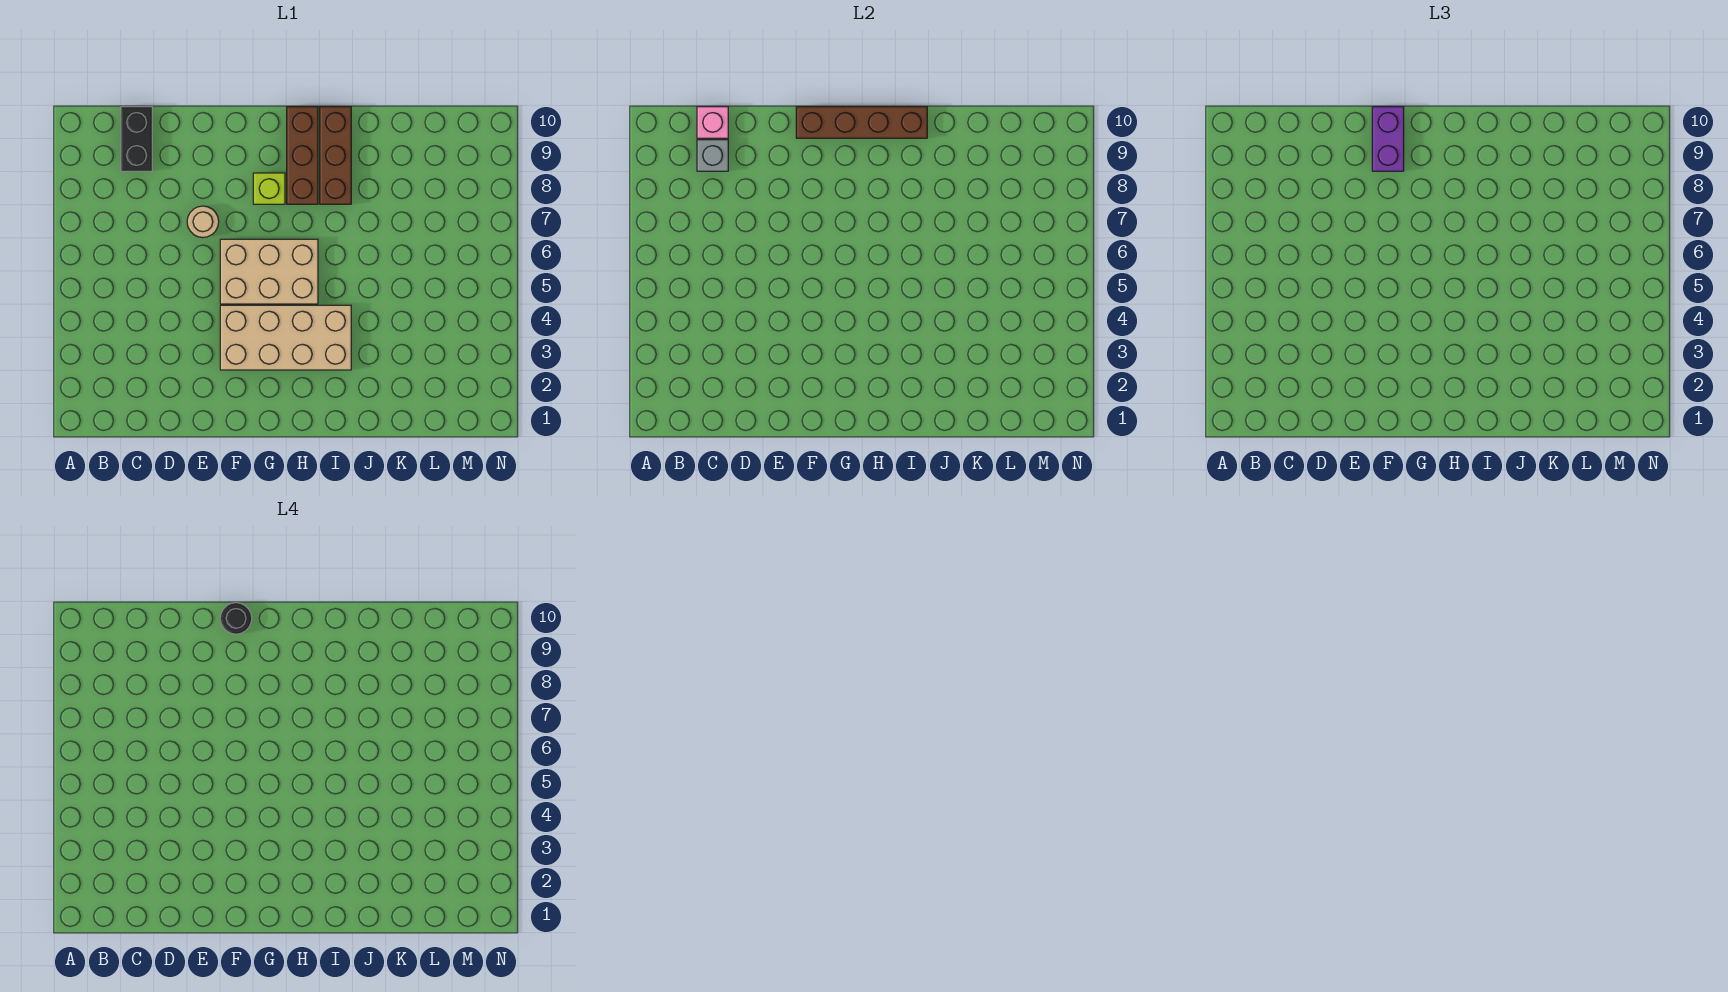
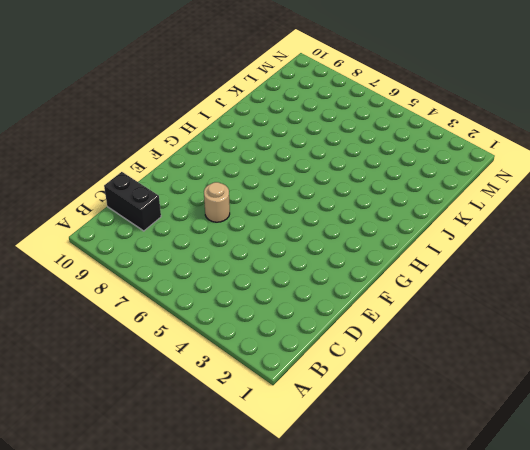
none -> tan brick F3:I4 level 1
none -> tan brick F5:H6 level 1
none -> lime brick G8 level 1

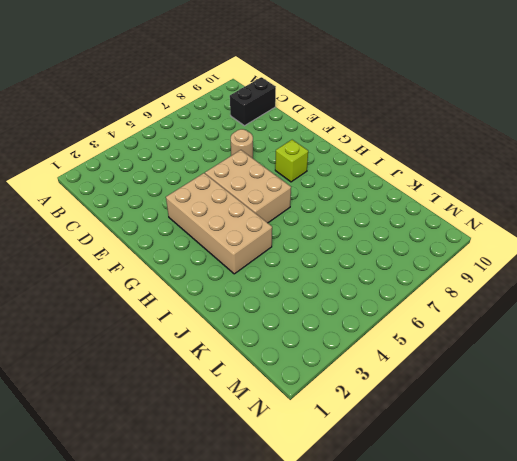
none -> brown brick H8:H10 level 1
none -> brown brick I8:I10 level 1
none -> grey brick C9 level 2

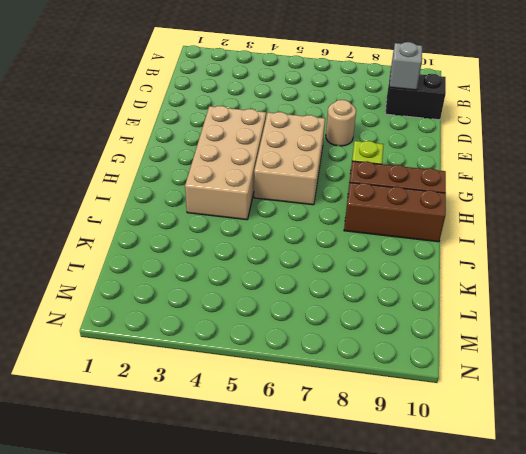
none -> pink brick C10 level 2
none -> brown brick F10:I10 level 2
none -> purple brick F9:F10 level 3

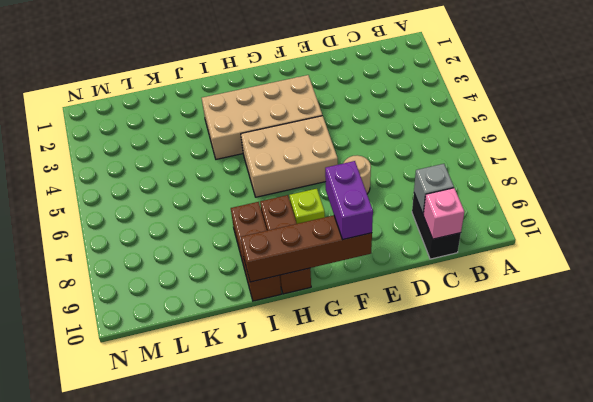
none -> black round brick F10 level 4

